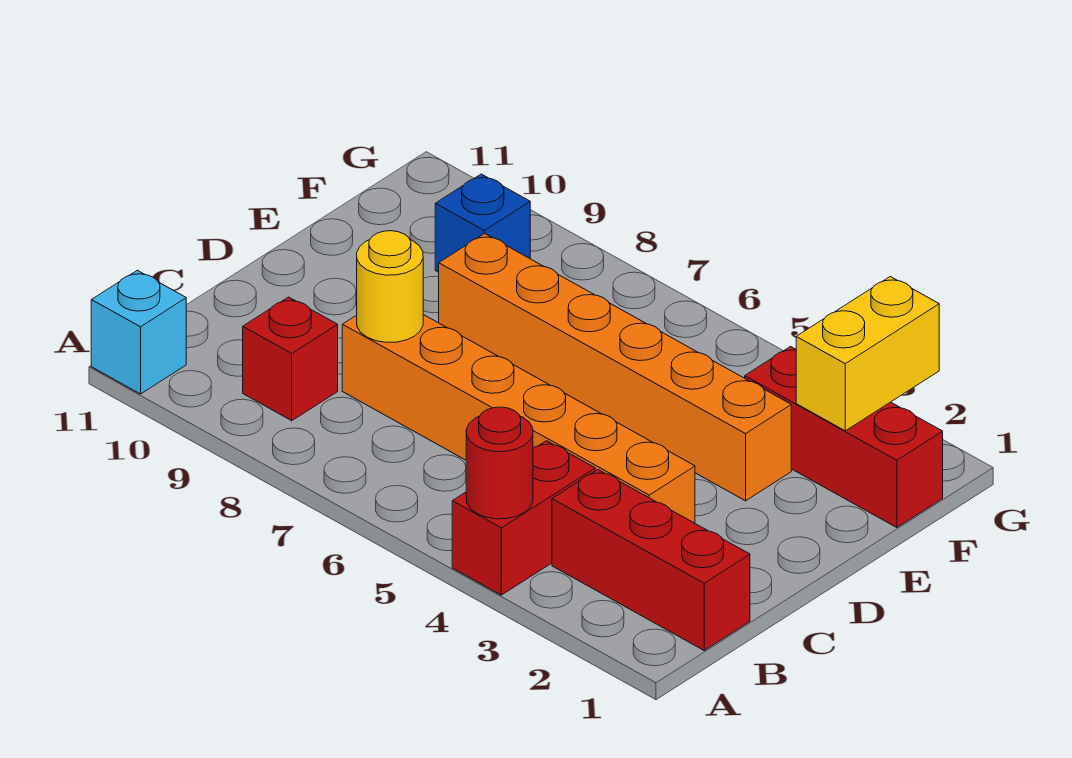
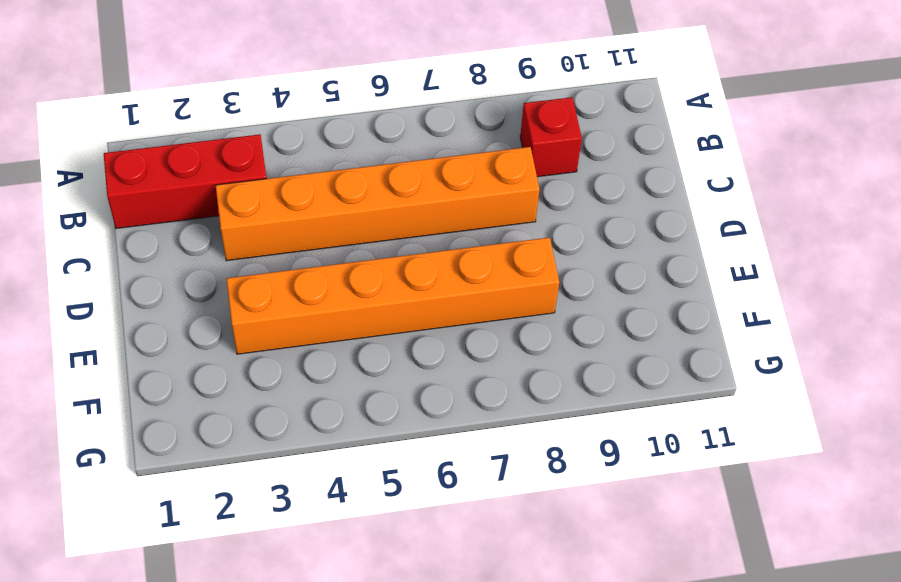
none -> red brick A4:B4 level 1
none -> cyan brick A11 level 1

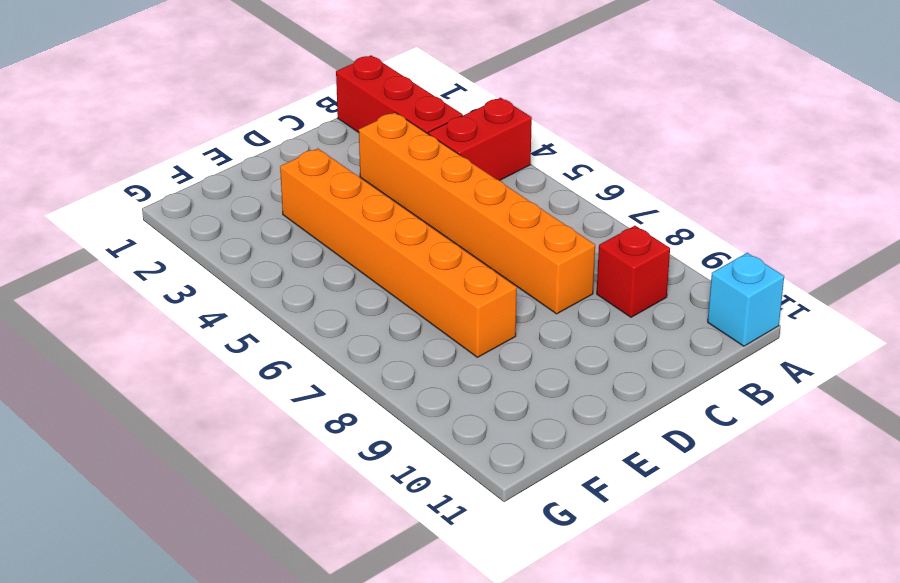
none -> red brick F1:F3 level 1
none -> blue brick F9 level 1

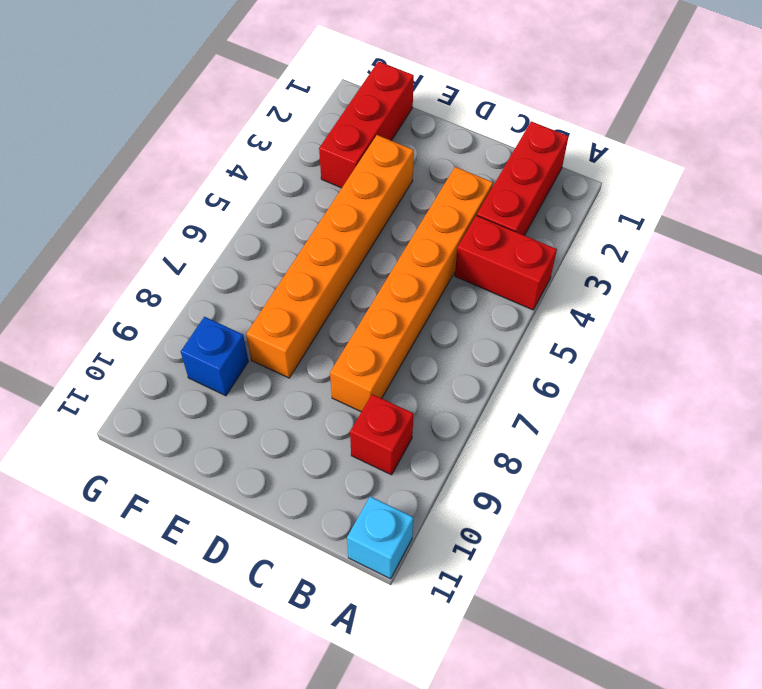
none -> red round brick A4 level 2
none -> yellow round brick C8 level 2

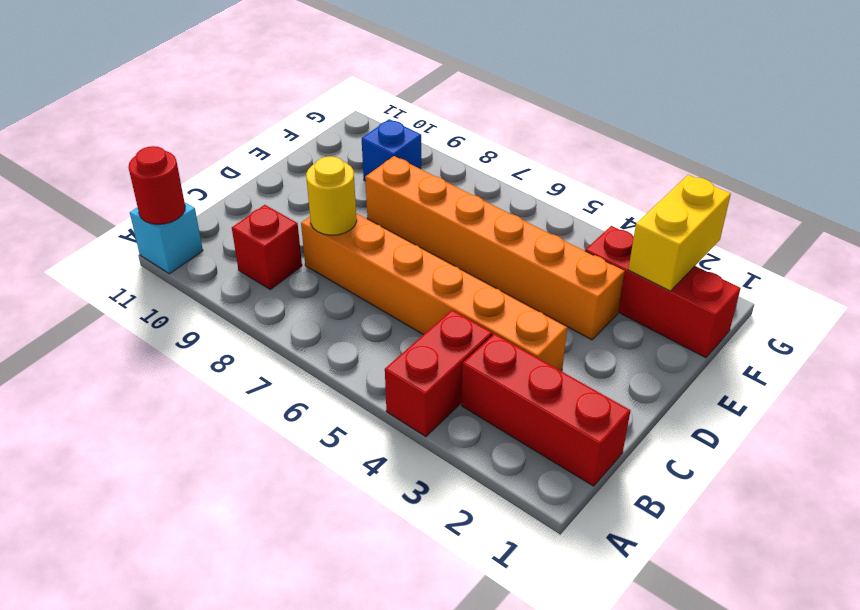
red round brick A11 level 2 -> red round brick A4 level 2

